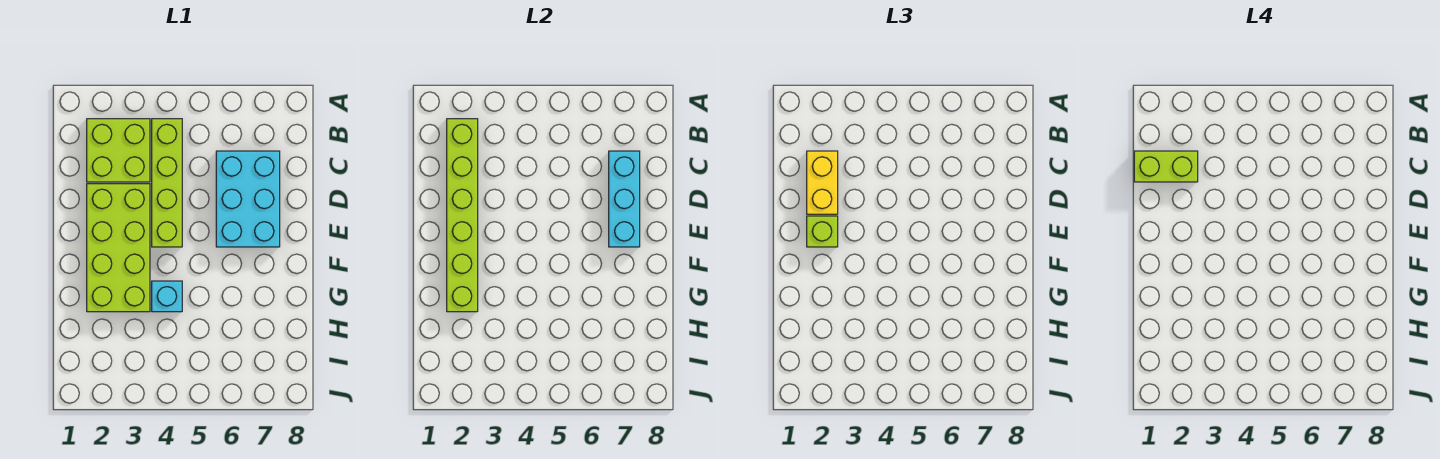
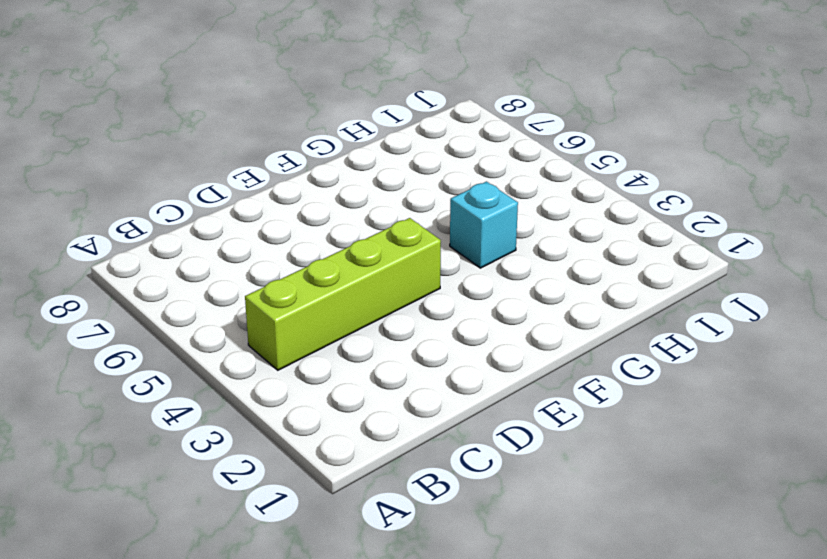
none -> lime brick B2:C3 level 1
none -> cyan brick C6:E7 level 1

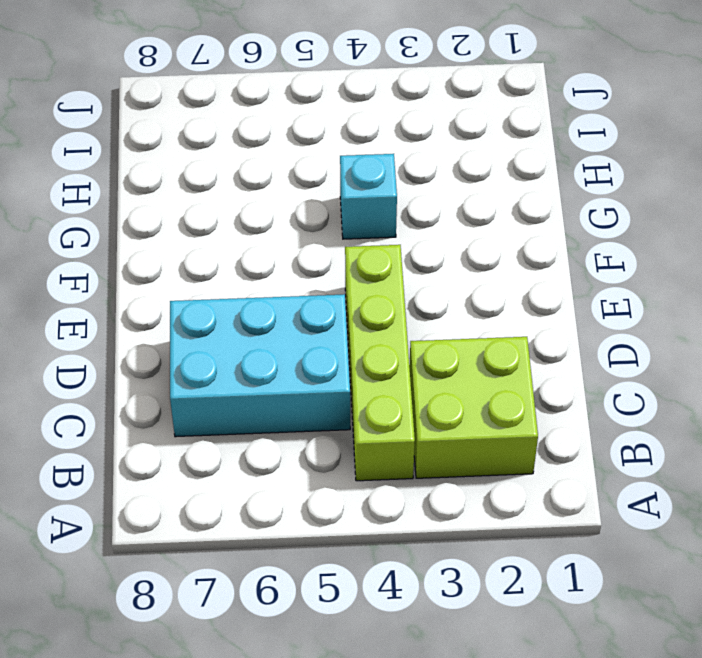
cyan brick C5:D7 level 1 -> cyan brick C6:E7 level 1
none -> lime brick D2:G3 level 1
none -> lime brick B2:G2 level 2

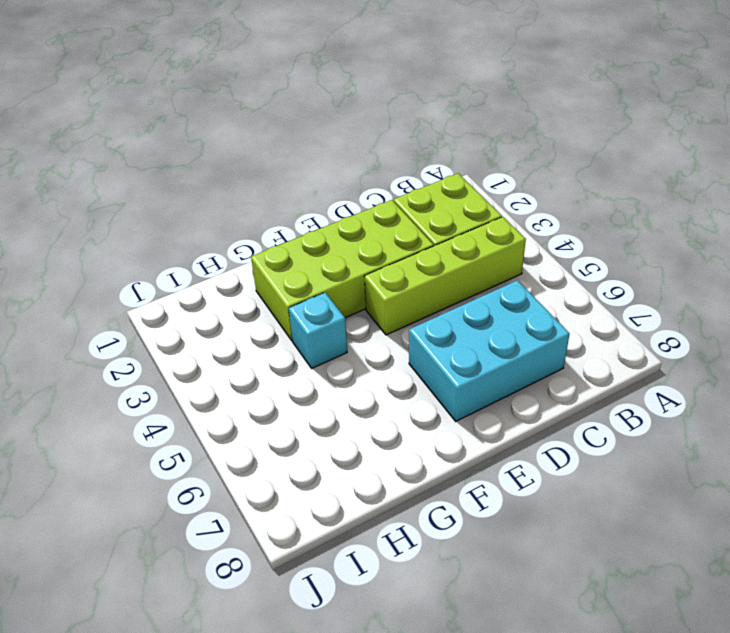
none -> lime brick B2:G2 level 2
none -> cyan brick C7:E7 level 2

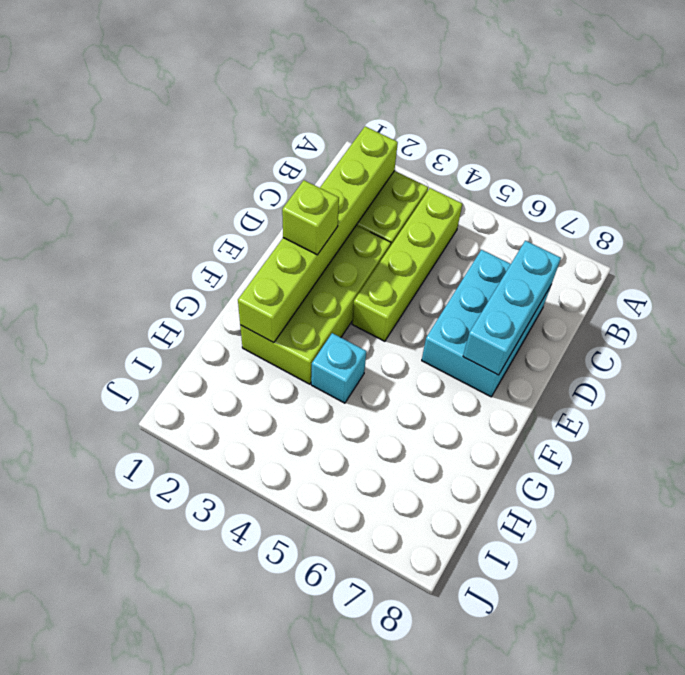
none -> yellow brick C2:D2 level 3
none -> lime brick C1:C2 level 4

